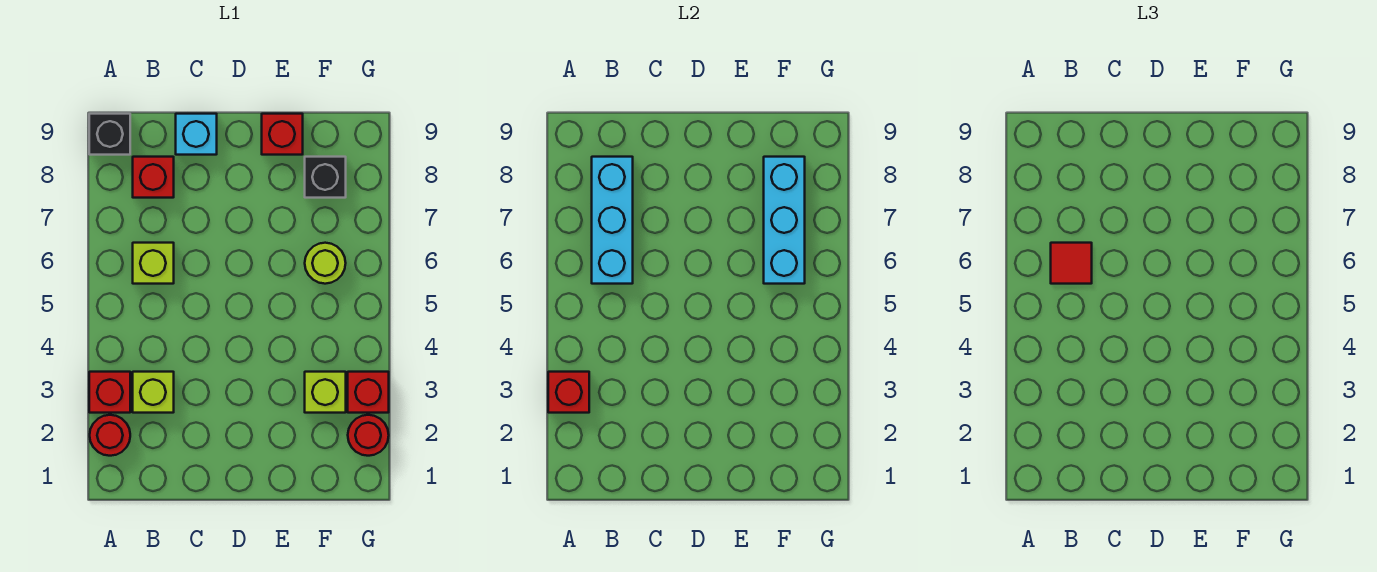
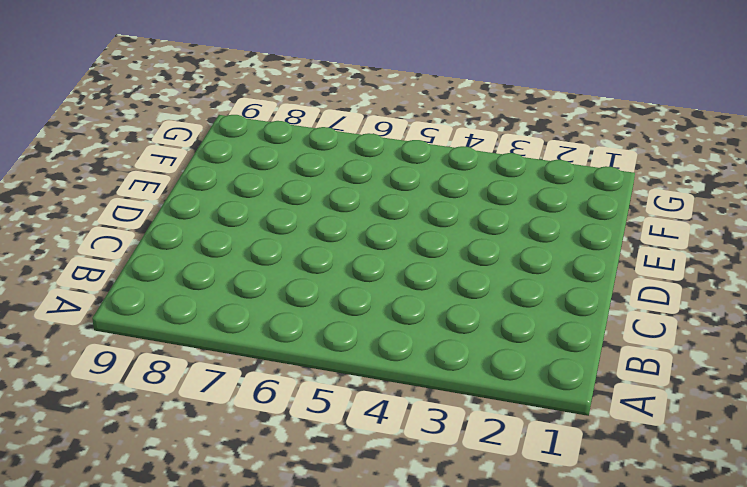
none -> red round brick A2 level 1
none -> red brick A3 level 1
none -> black brick A9 level 1

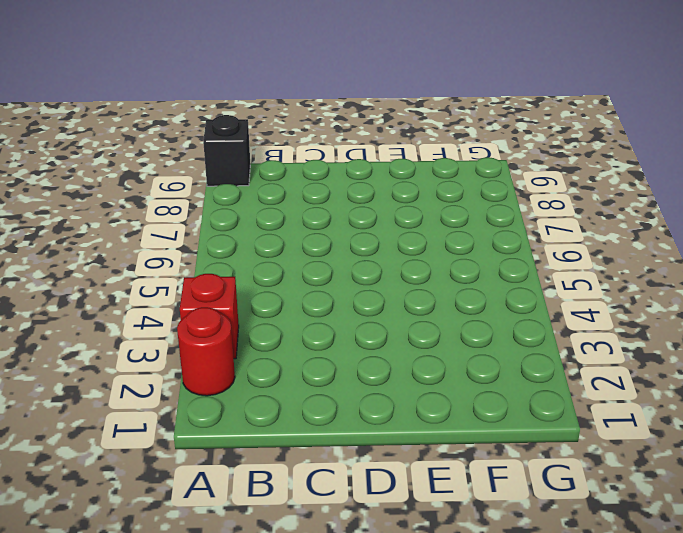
none -> lime brick B3 level 1
none -> lime brick B6 level 1
none -> red brick B8 level 1

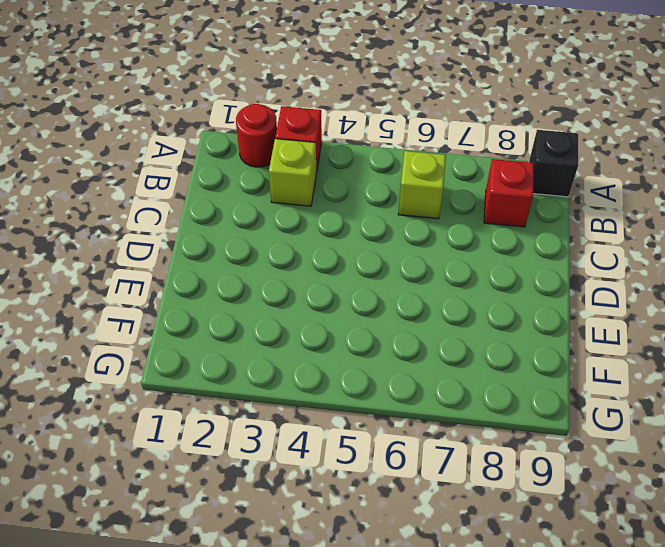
none -> cyan brick C9 level 1
none -> red brick E9 level 1
none -> lime brick F3 level 1

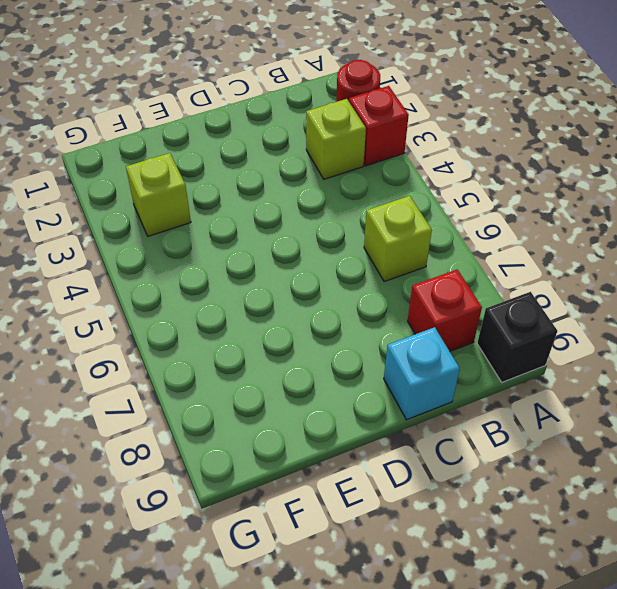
none -> red brick E9 level 1
none -> lime round brick F6 level 1
none -> black brick F8 level 1

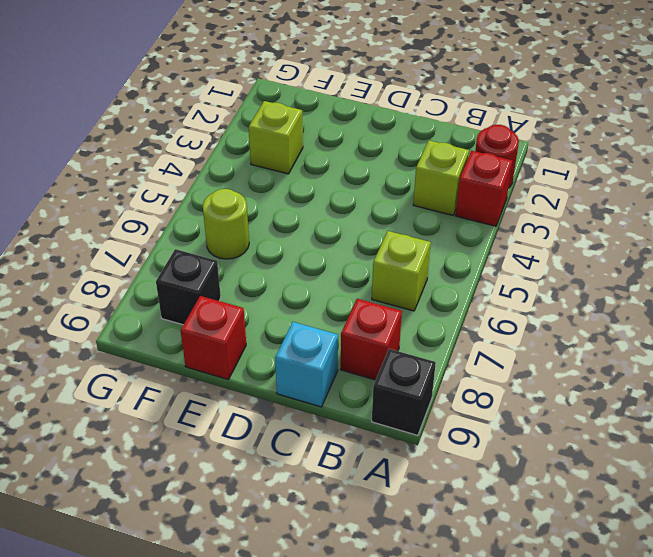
none -> red round brick G2 level 1
none -> red brick G3 level 1
none -> red brick A3 level 2

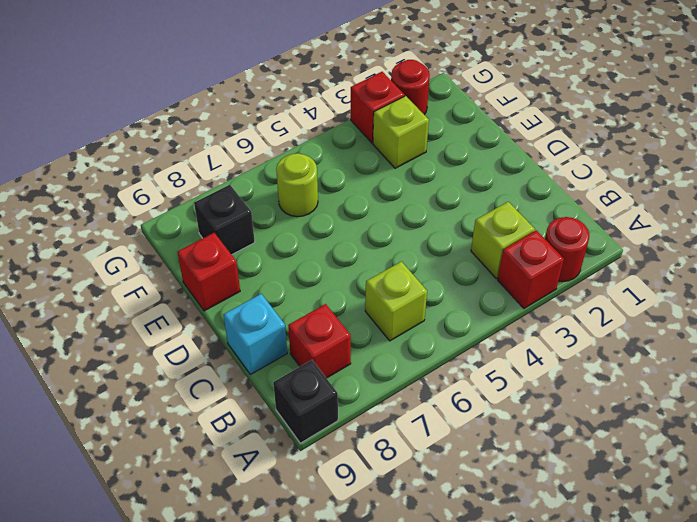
none -> red brick A3 level 2
none -> cyan brick B6:B8 level 2
none -> cyan brick F6:F8 level 2

